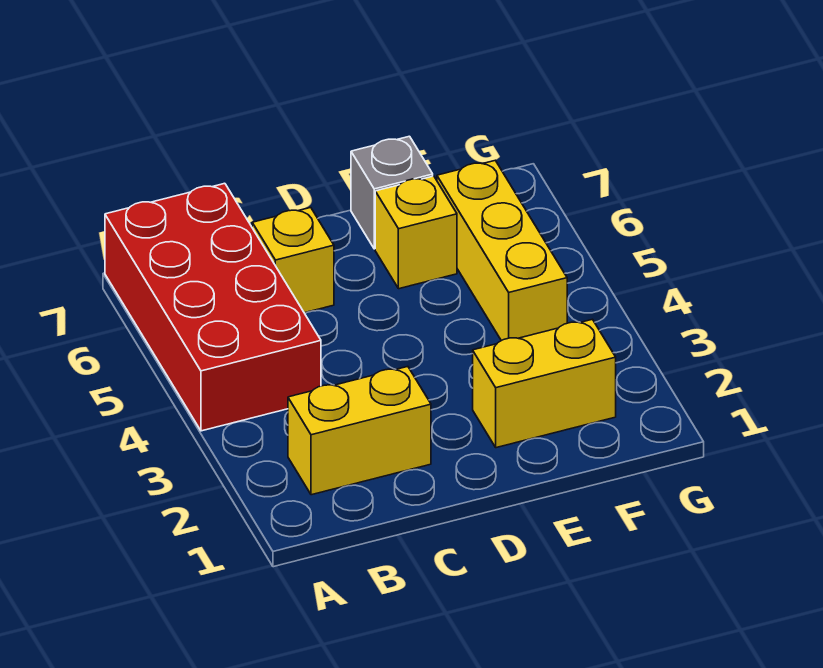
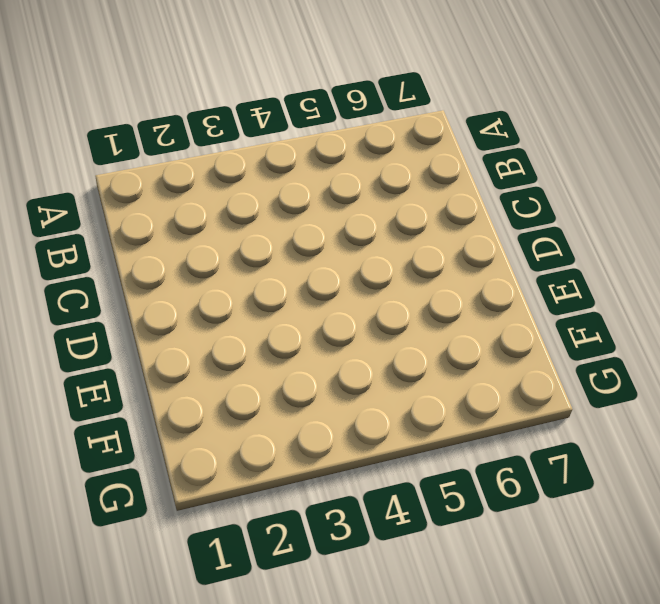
none -> red brick A4:B7 level 1
none -> yellow brick B2:C2 level 1

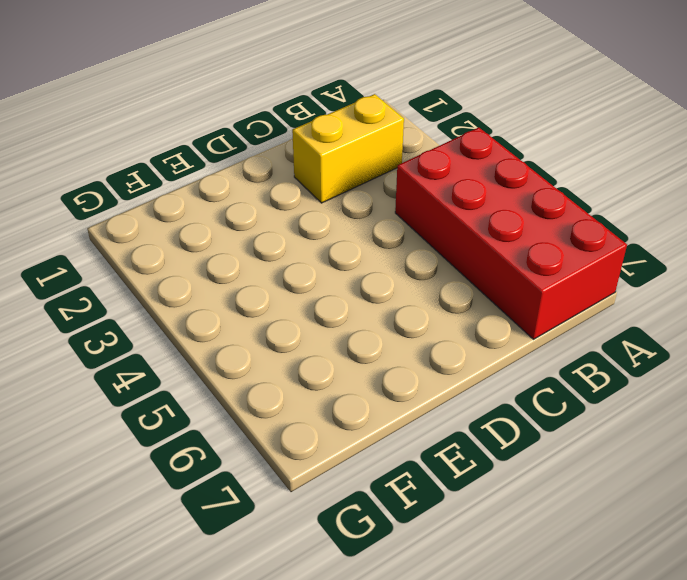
none -> yellow brick C6 level 1
none -> yellow brick E2:F2 level 1

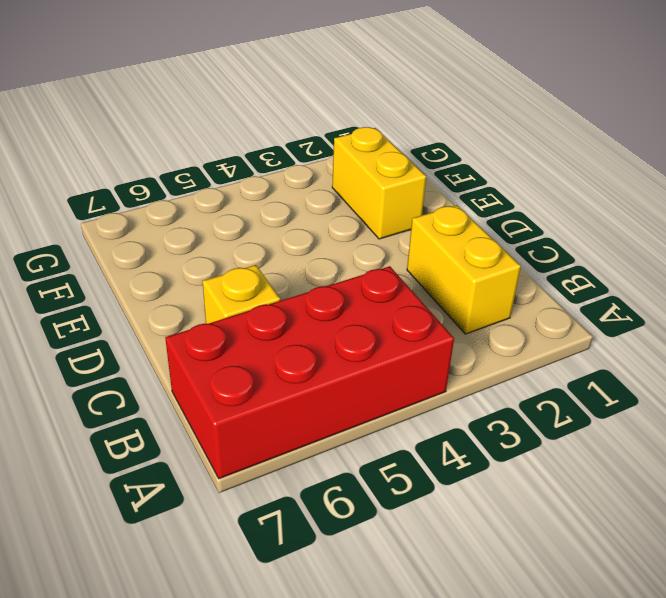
none -> yellow brick E6 level 1
none -> grey brick E7 level 1

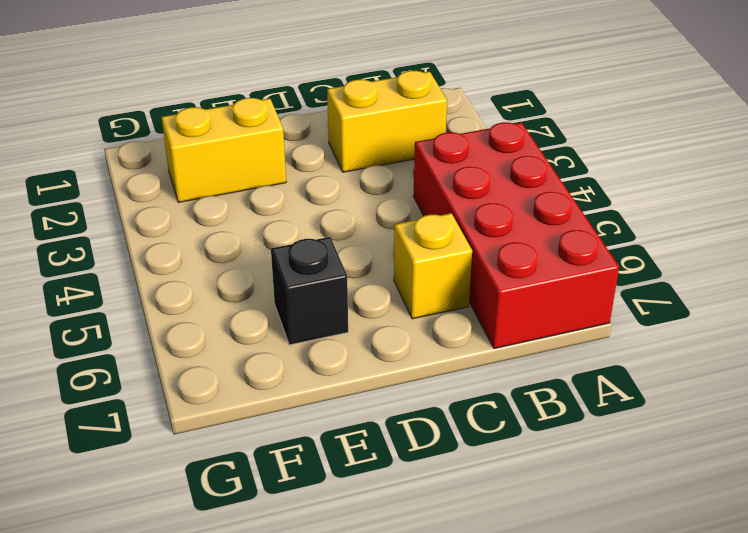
black brick E6 level 1 -> yellow brick E6 level 1
none -> grey brick E7 level 1
none -> yellow brick F4:F6 level 1

